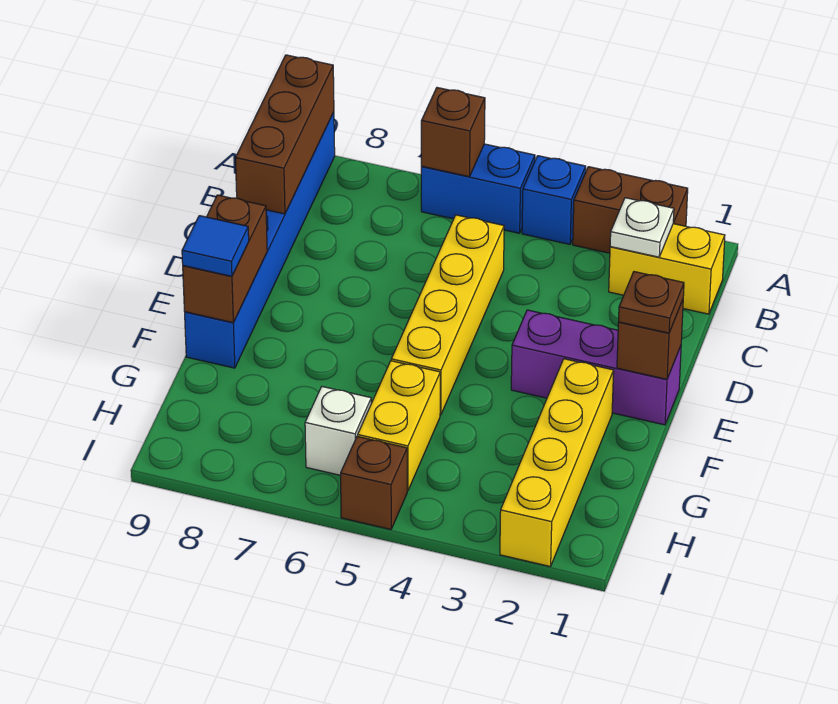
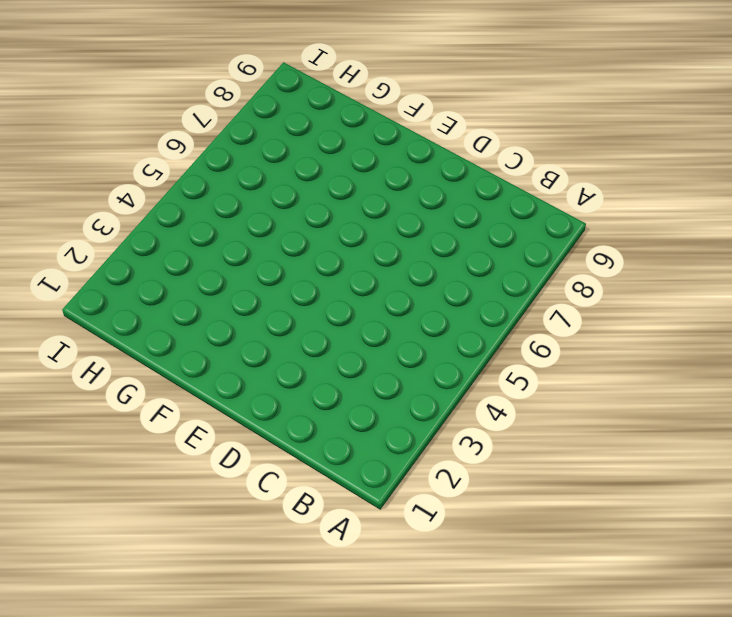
none -> brown brick A2:A3 level 1
none -> blue brick A4 level 1
none -> blue brick A5:A6 level 1

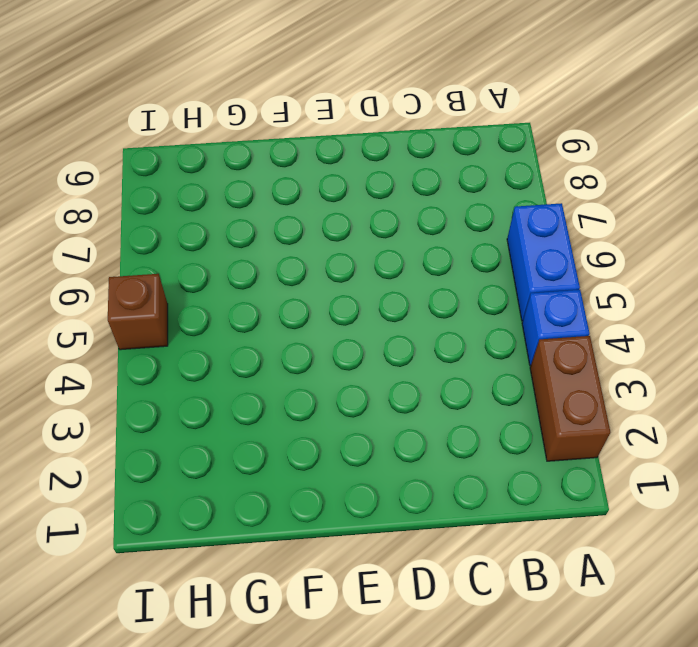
none -> blue brick A9:F9 level 1
none -> yellow brick B1:B2 level 1
none -> yellow brick C5:F5 level 1

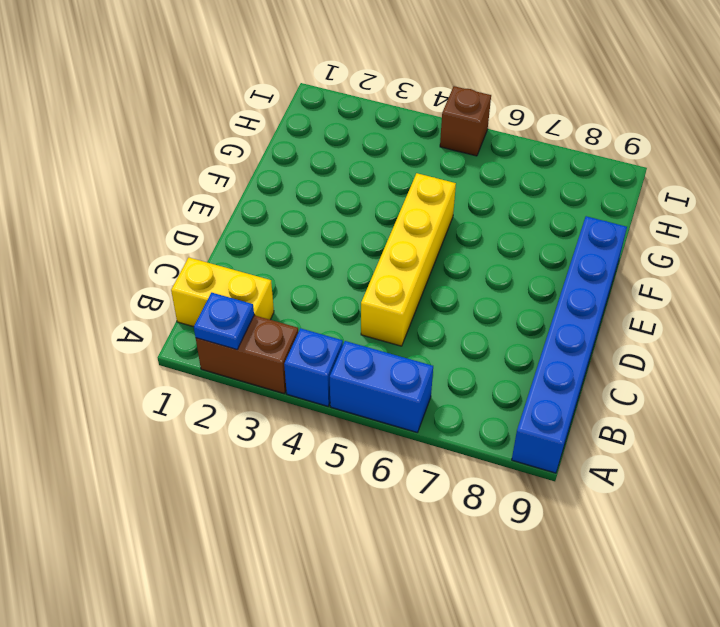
blue plate A2 level 2 -> none
none -> purple brick E1:E3 level 1
none -> yellow brick F2:I2 level 1
none -> yellow brick G5:H5 level 1

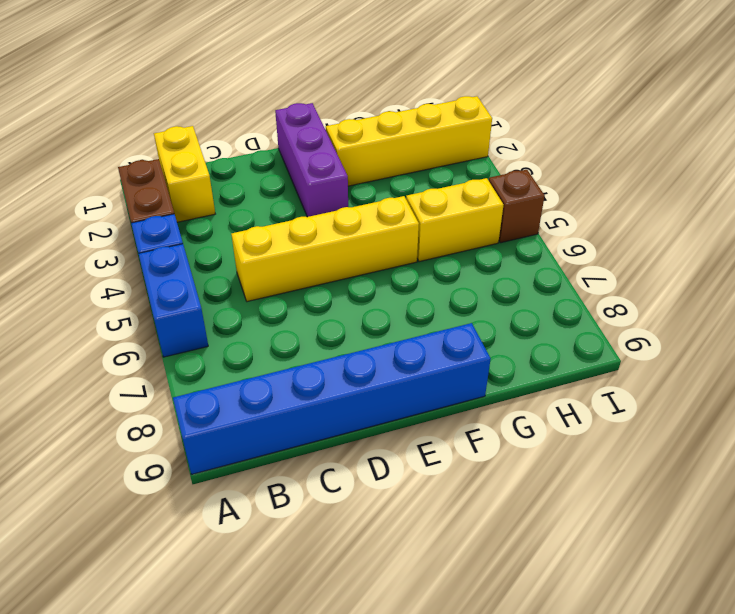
none -> white brick H6 level 1
none -> brown brick A6 level 2
none -> brown brick A9:C9 level 2

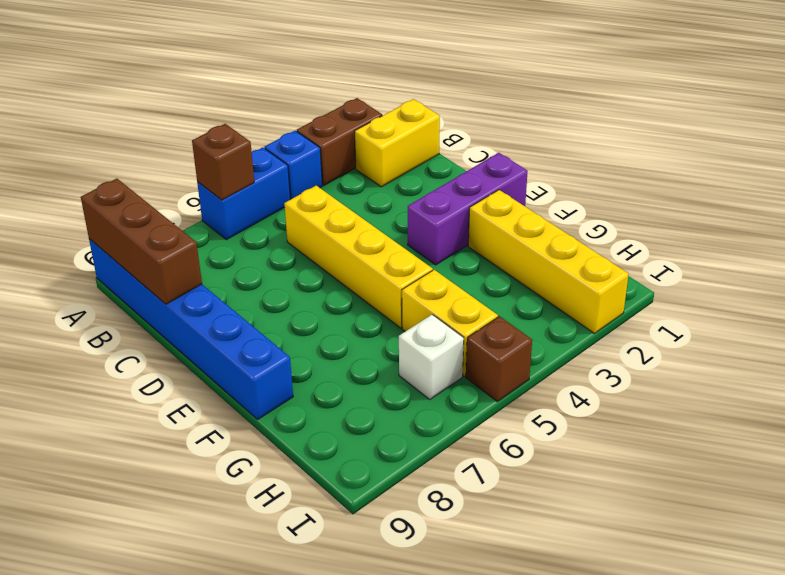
none -> white plate B2 level 2
none -> brown brick E1 level 2
none -> brown brick E9:F9 level 2

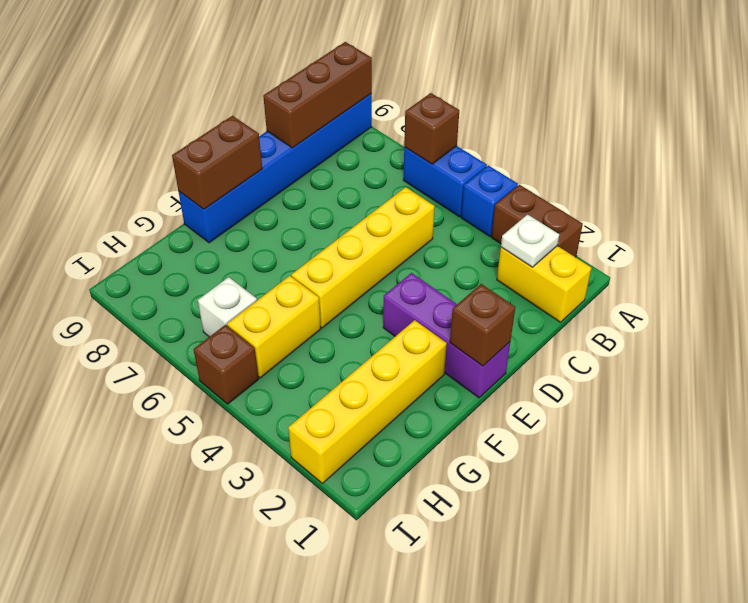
none -> brown plate E1 level 3
none -> blue tile F9 level 3

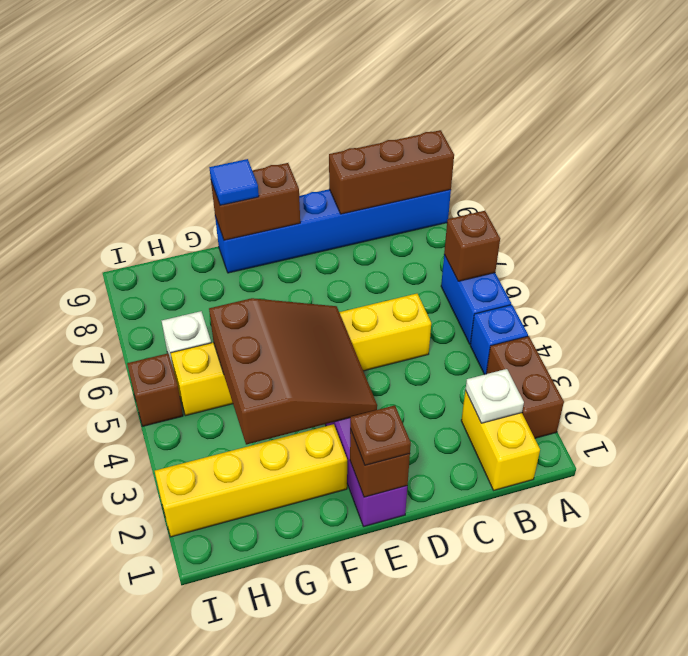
brown slope E3:G5 level 2 top G -> none

